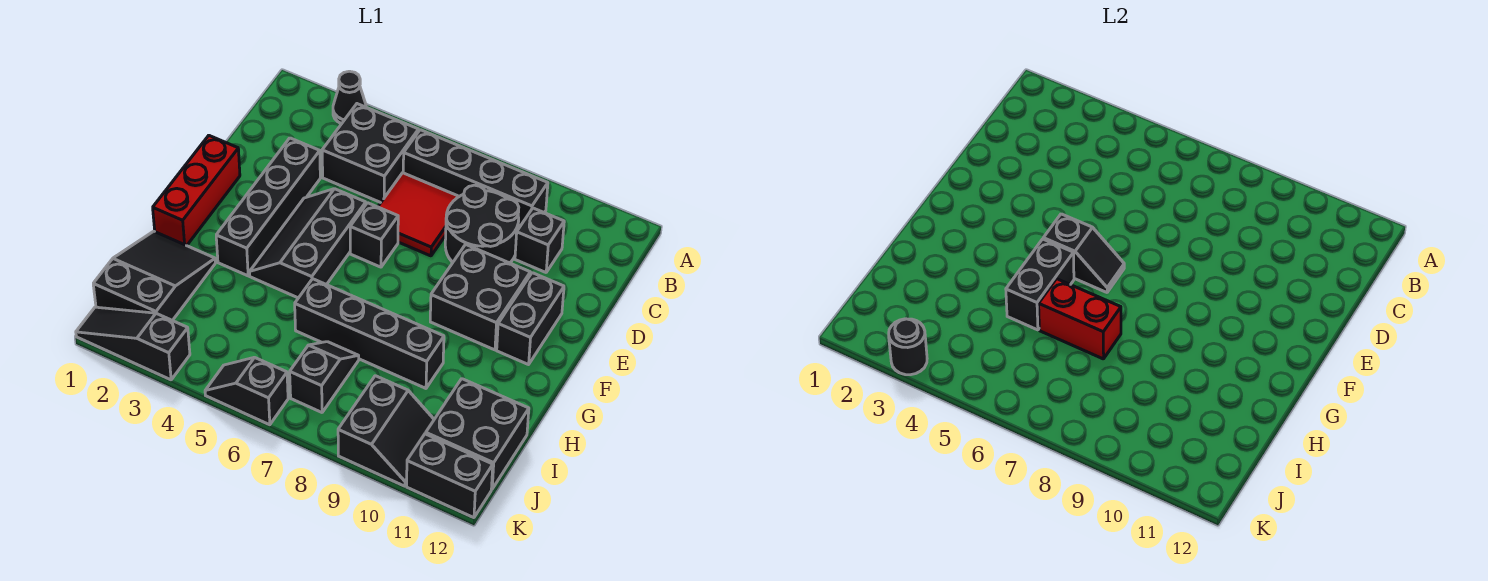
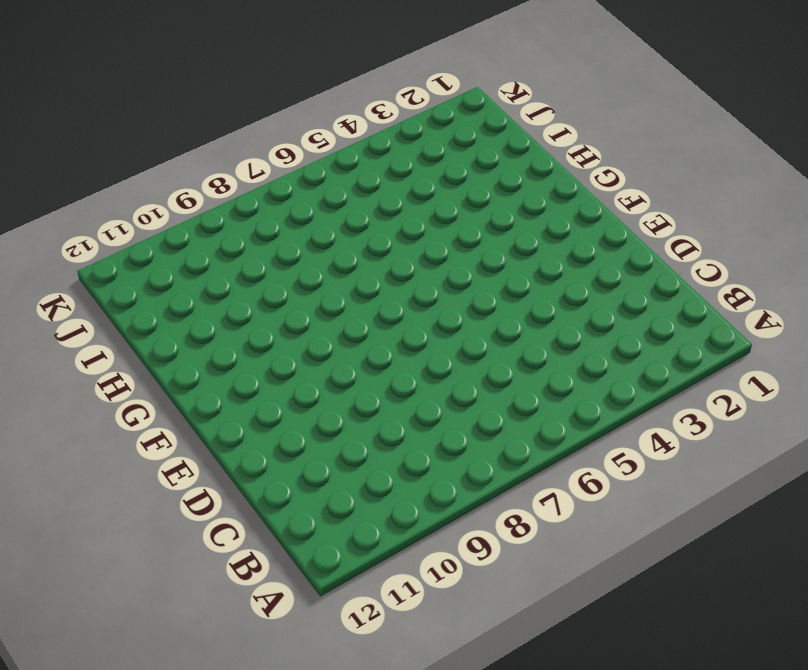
none -> black cone A3 level 1
none -> black brick B4:C5 level 1
none -> black brick B6:B9 level 1

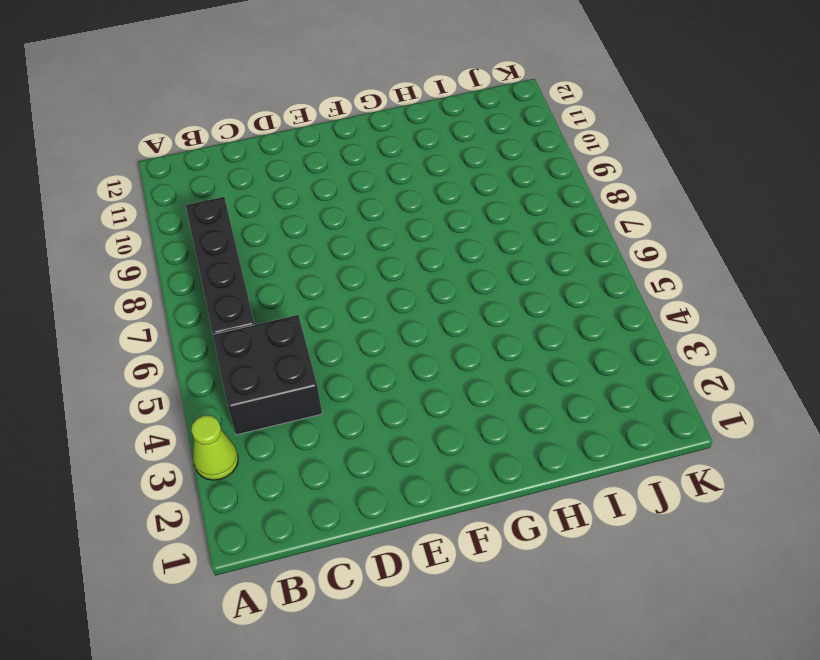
lime cone A3 level 1 -> black cone A3 level 1
none -> red tile C6:D7 level 1
none -> black round brick C8:D9 level 1
none -> black brick C10 level 1

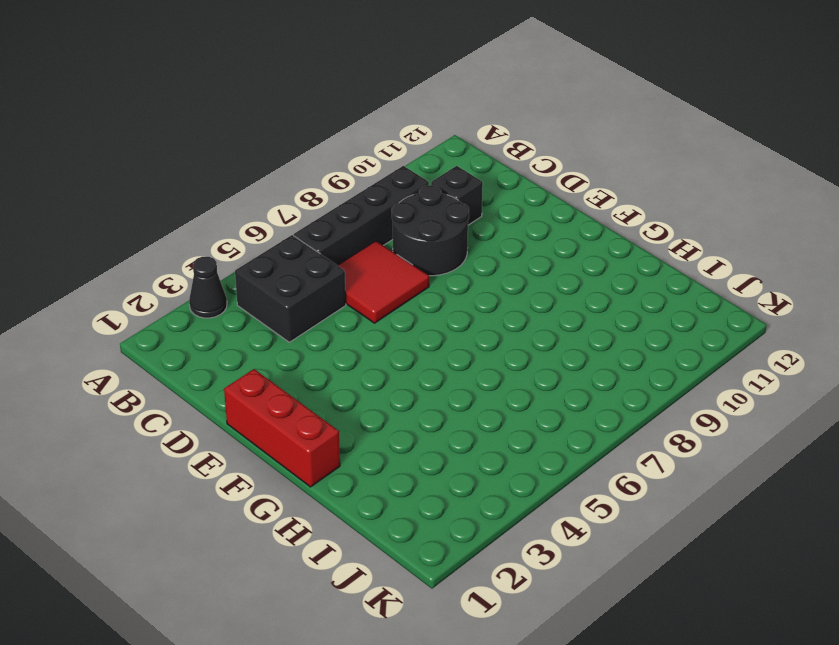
none -> black brick D3:G3 level 1
none -> black slope E4:G5 level 1 top 5
none -> black brick E6 level 1

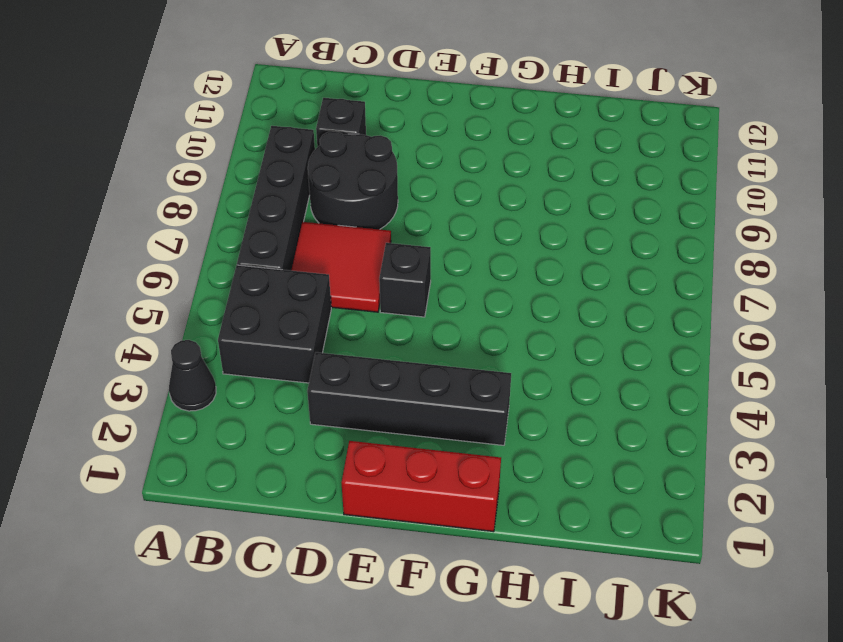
none -> black slope E4:G5 level 1 top 5
none -> black brick E9:F10 level 1
none -> black brick E11:F11 level 1

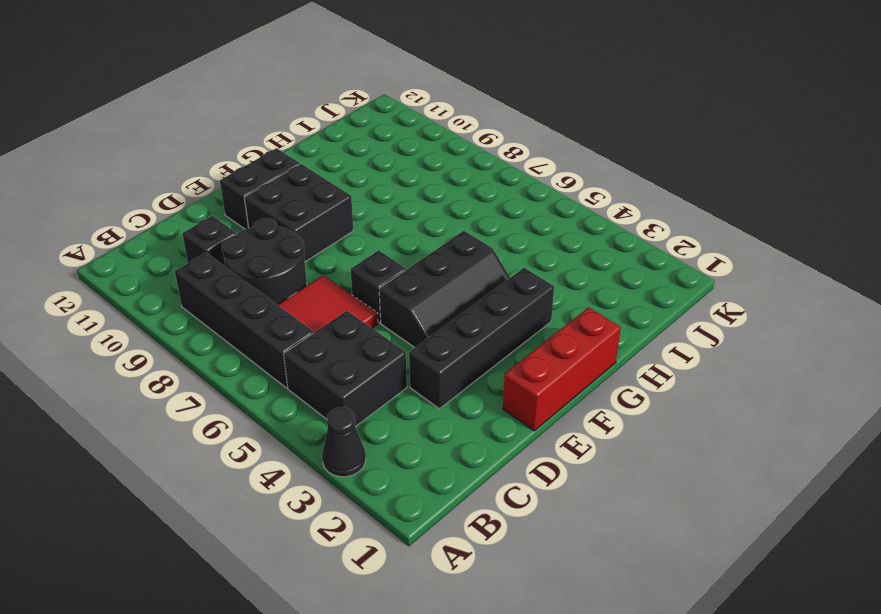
none -> black slope H1:J2 level 1 top J
none -> black brick H6:H9 level 1
none -> black slope I7:J7 level 1 top J

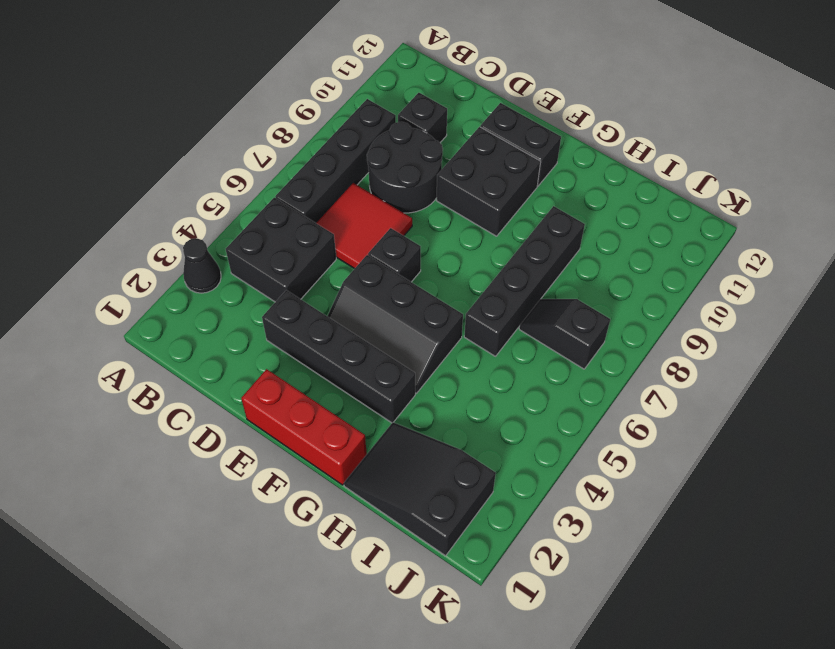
none -> black brick I11:J12 level 1
none -> black slope J9:K10 level 1 top 9
none -> black slope K1:K3 level 1 top 3

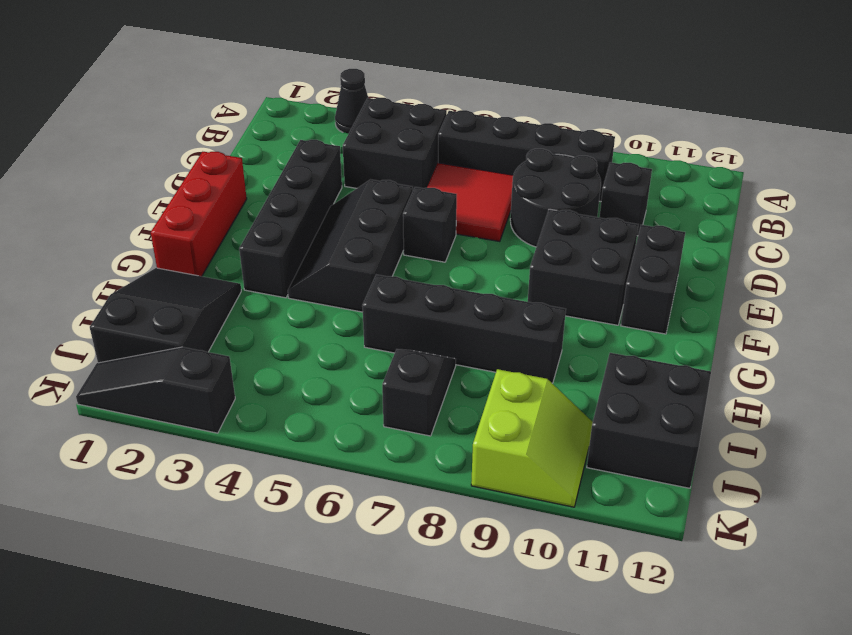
lime slope J9:K10 level 1 top 9 -> black slope J9:K10 level 1 top 9
none -> black slope K5:K6 level 1 top 6
none -> black brick K11:K12 level 1
none -> black slope F5:F6 level 2 top 5

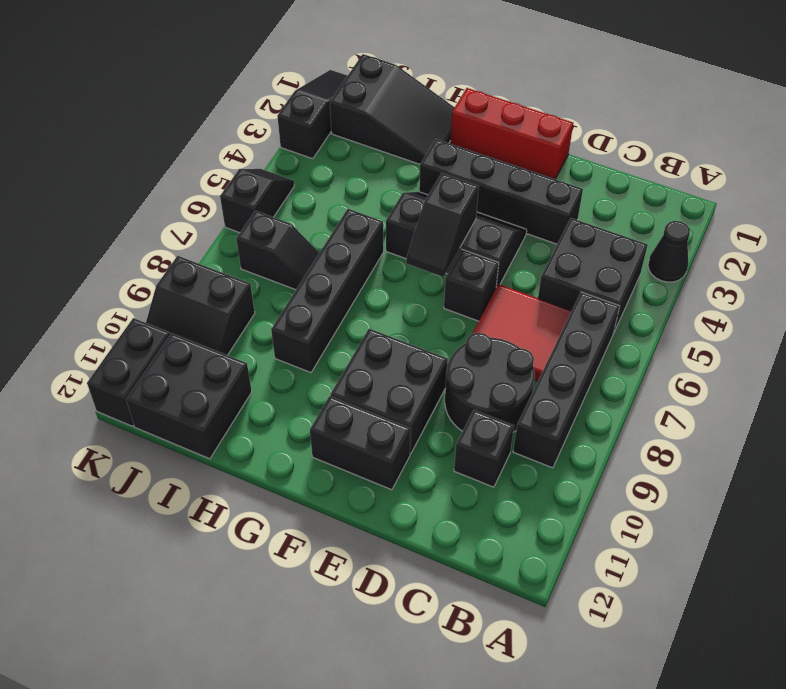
none -> black brick G5:H5 level 2
none -> red brick H6:H7 level 2
none -> black round brick K3 level 2

